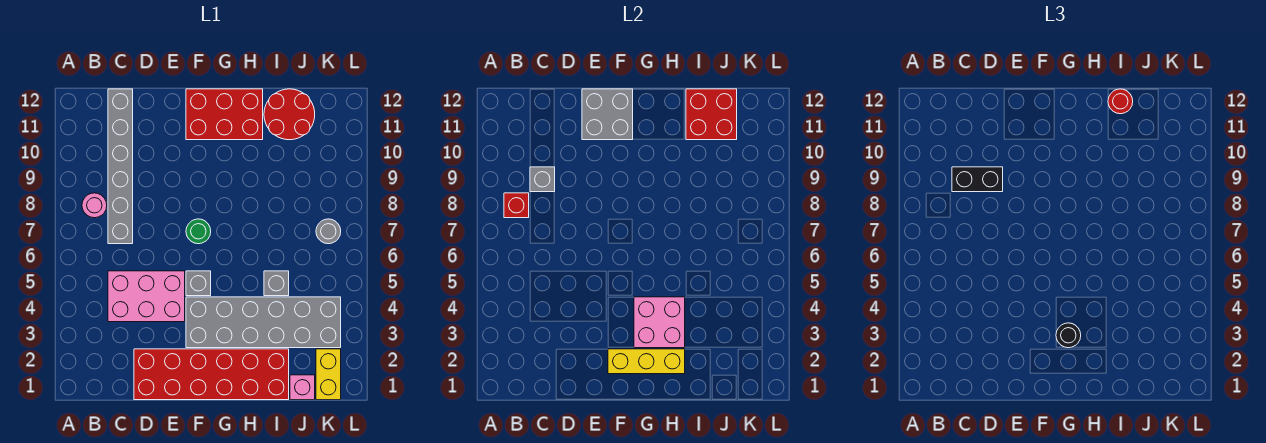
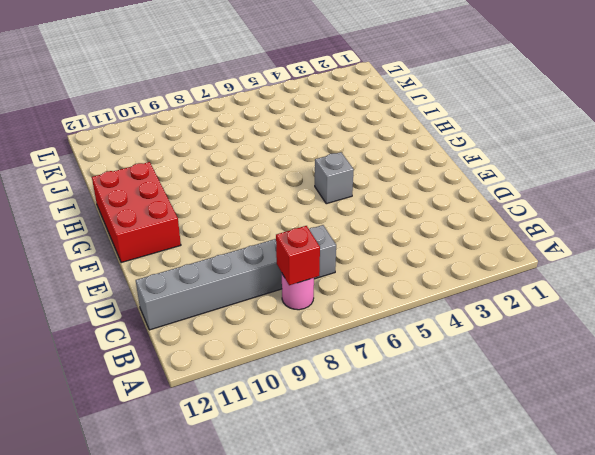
none -> pink brick C4:E5 level 1
none -> red brick D1:I2 level 1
none -> grey brick F3:K4 level 1

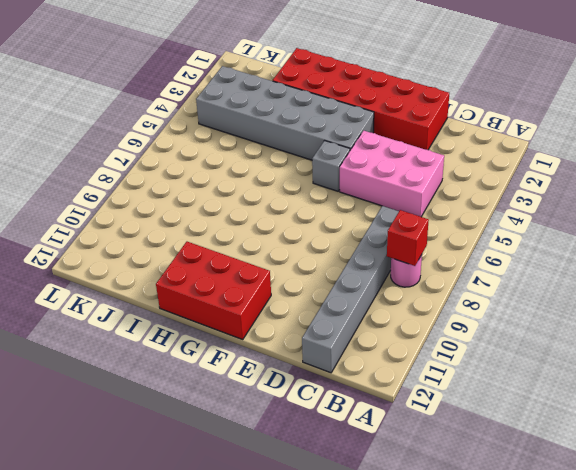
none -> green round brick F7 level 1
none -> grey brick I5 level 1
none -> red round brick I11:J12 level 1

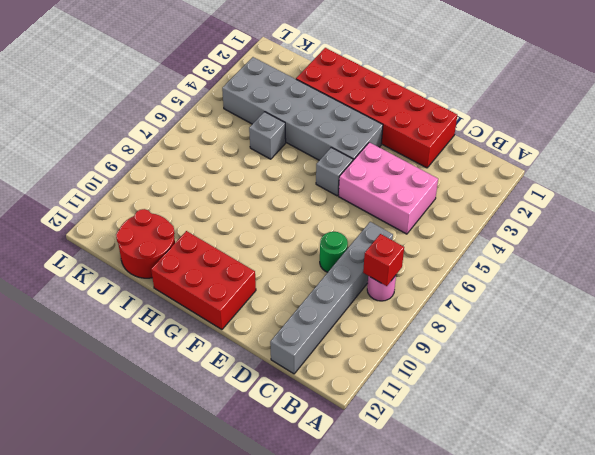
green round brick D8 level 1 -> green round brick F7 level 1
none -> pink brick J1 level 1
none -> yellow brick K1:K2 level 1
none -> grey round brick K7 level 1

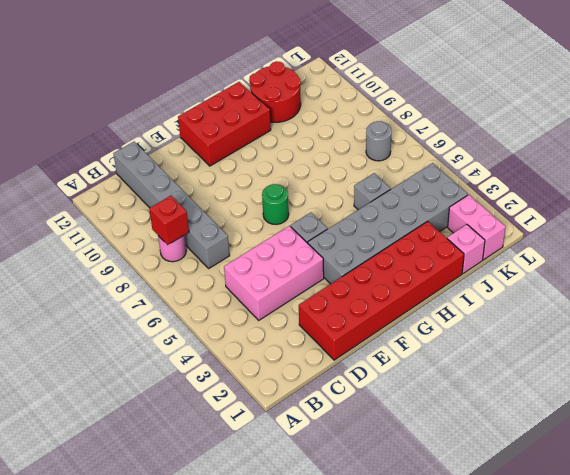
pink brick K1:K2 level 1 -> yellow brick K1:K2 level 1
none -> grey brick C9 level 2
none -> grey brick E11:F12 level 2
none -> yellow brick F2:H2 level 2

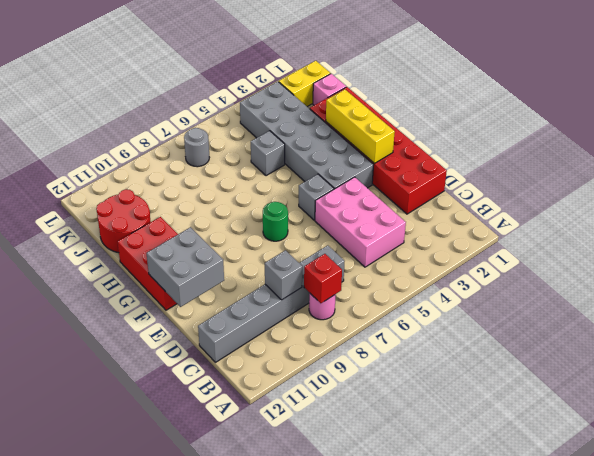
none -> pink brick G3:H4 level 2
none -> red brick I11:J12 level 2
none -> black brick C9:D9 level 3

